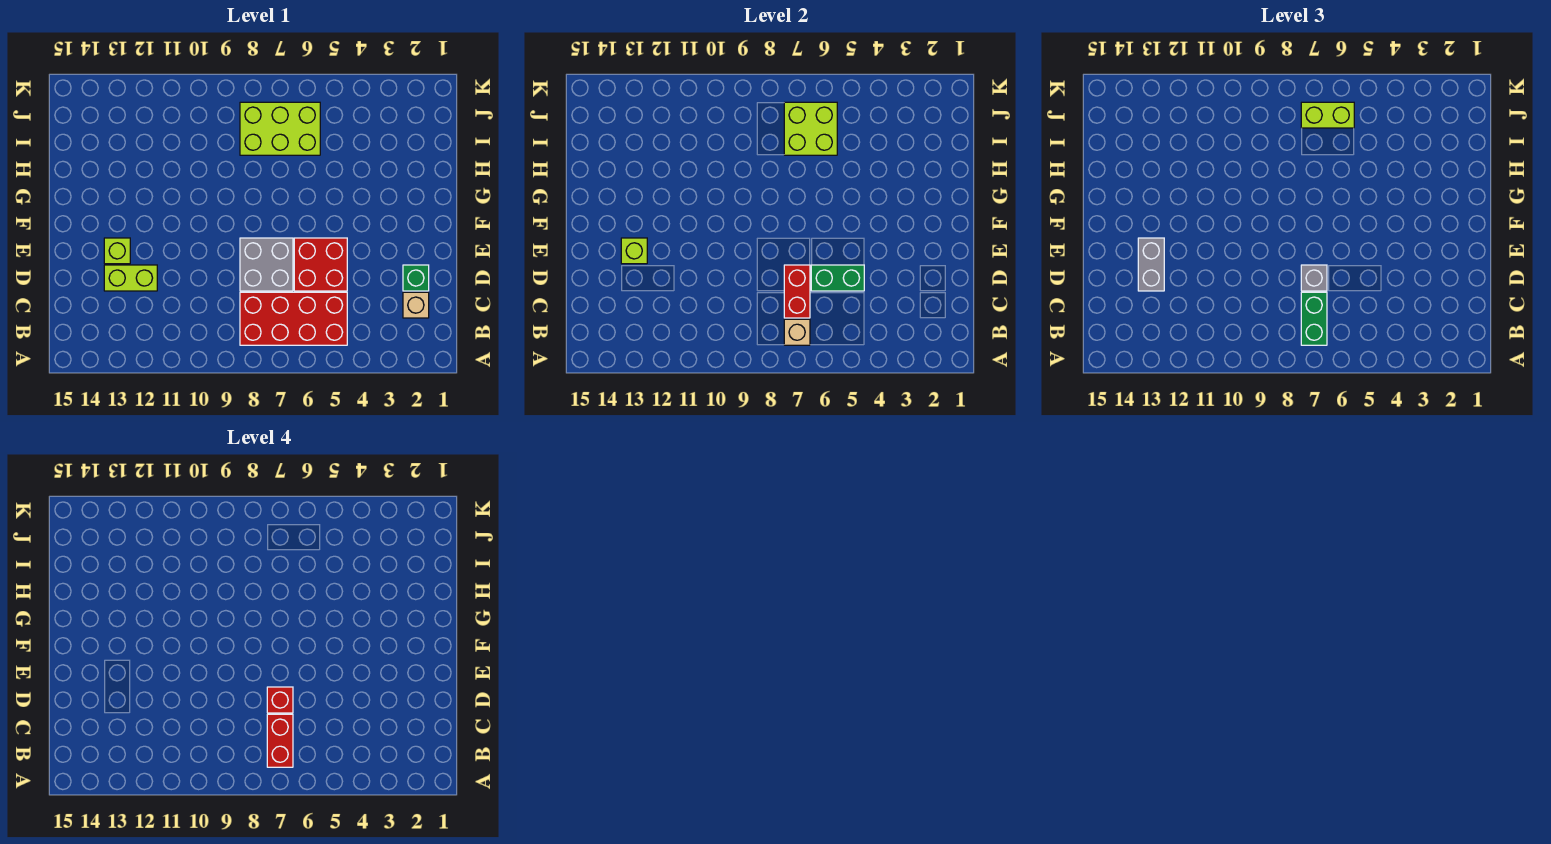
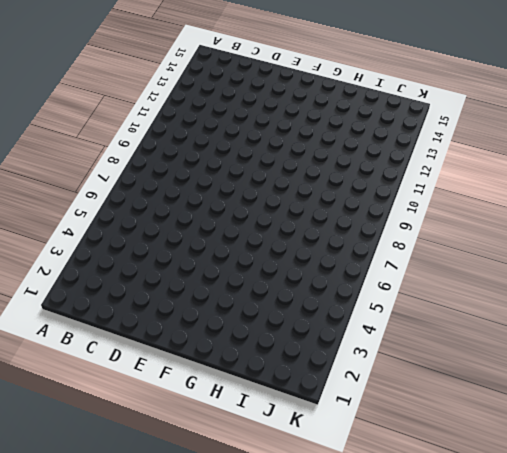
none -> red brick B5:C8 level 1
none -> tan brick C2 level 1
none -> green brick D2 level 1

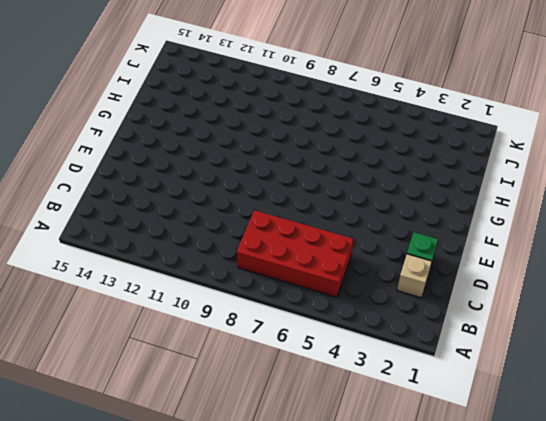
none -> red brick D5:E6 level 1
none -> grey brick D7:E8 level 1
none -> lime brick D12:D13 level 1

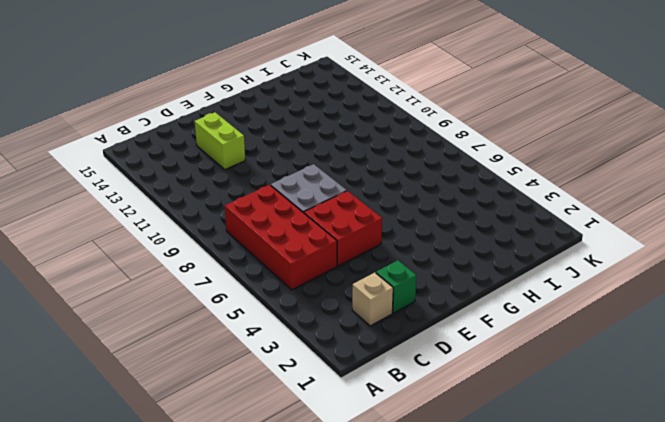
none -> lime brick E13 level 1
none -> lime brick I6:J8 level 1
none -> tan brick B7 level 2

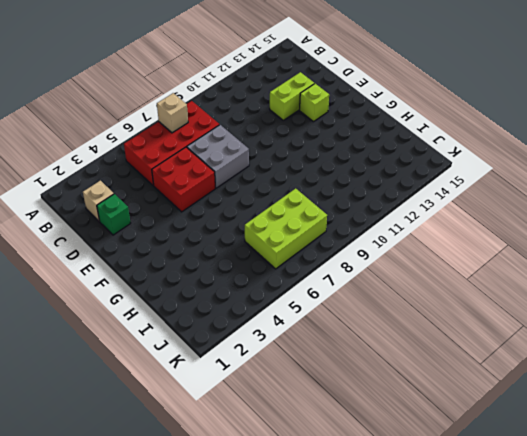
none -> red brick C7:D7 level 2
none -> green brick D5:D6 level 2
none -> lime brick E13 level 2

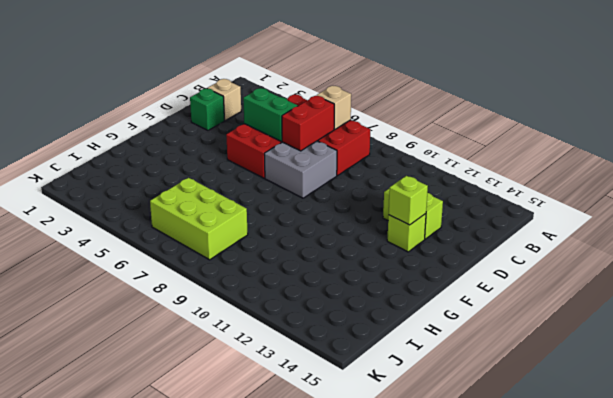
none -> lime brick I6:J7 level 2
none -> green brick B7:C7 level 3
none -> grey brick D7 level 3

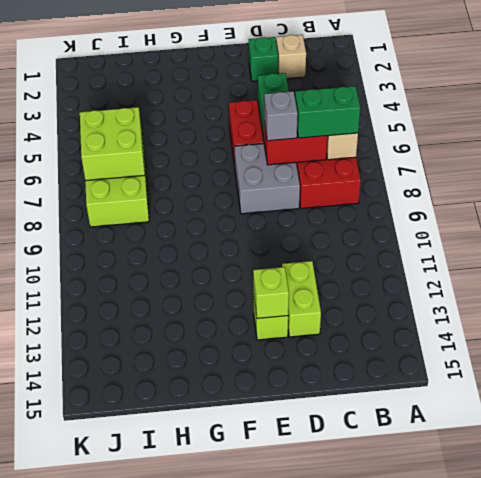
none -> grey brick D13:E13 level 3
none -> lime brick J6:J7 level 3
none -> red brick B7:C7 level 4

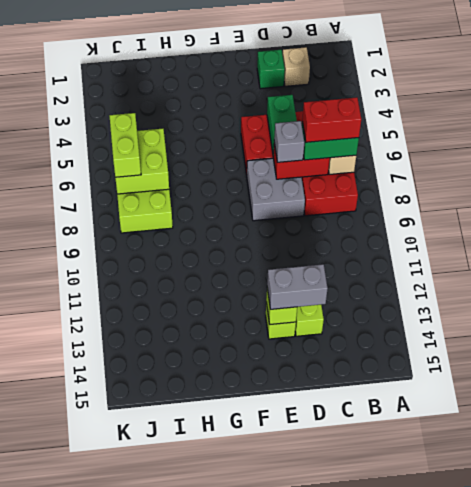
none -> red brick D7 level 4

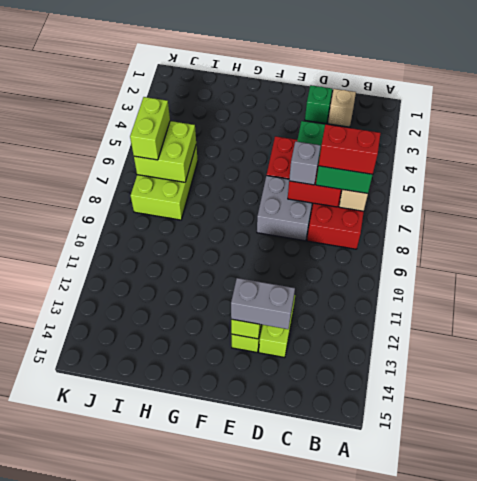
none -> red brick D7 level 4

